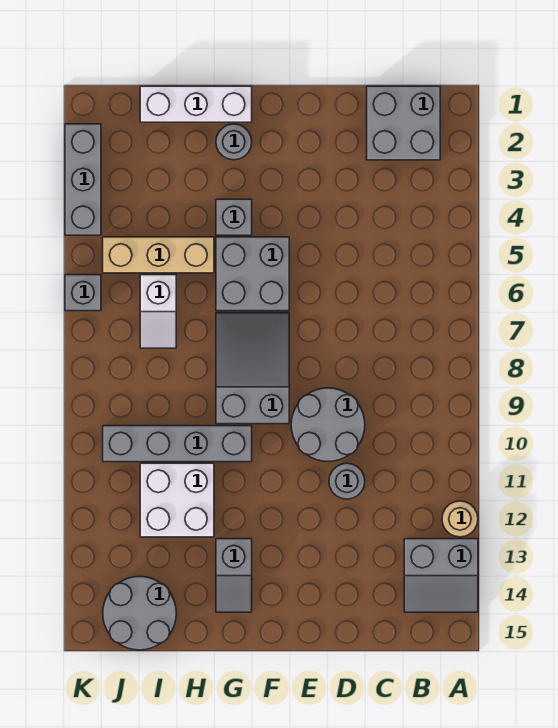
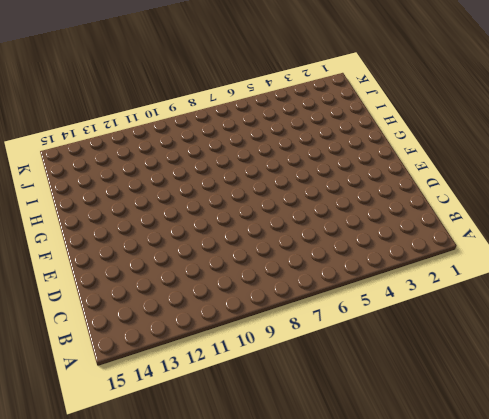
none -> tan round brick A12 level 1
none -> grey slope A13:B14 level 1 top 13
none -> grey brick B1:C2 level 1

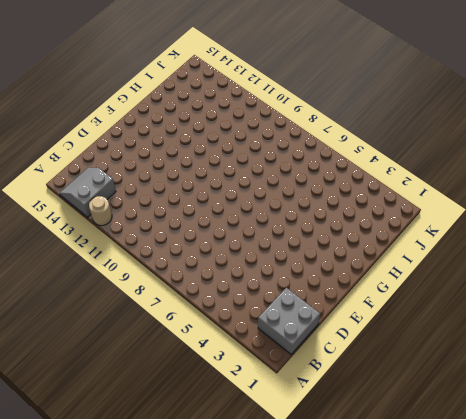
none -> grey round brick D9:E10 level 1
none -> grey round brick D11 level 1
none -> grey brick F5:G6 level 1

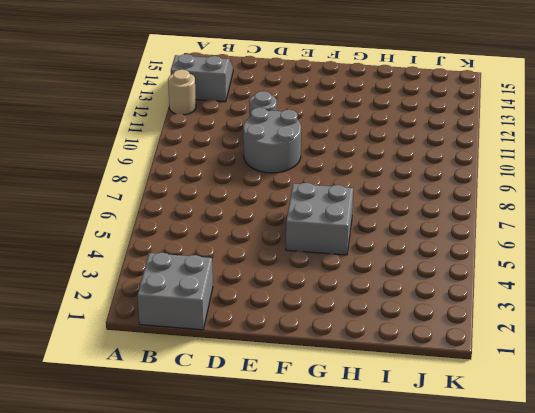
none -> grey slope F7:G9 level 1 top 9
none -> white brick G1:I1 level 1
none -> grey round brick G2 level 1

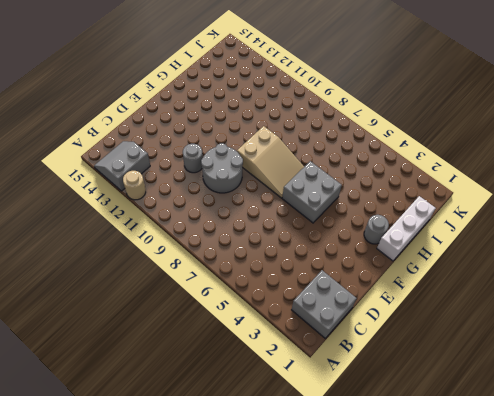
tan slope F7:G9 level 1 top 9 -> grey slope F7:G9 level 1 top 9
none -> grey brick G4 level 1
none -> grey brick G10:J10 level 1
none -> grey slope G13:G14 level 1 top 13

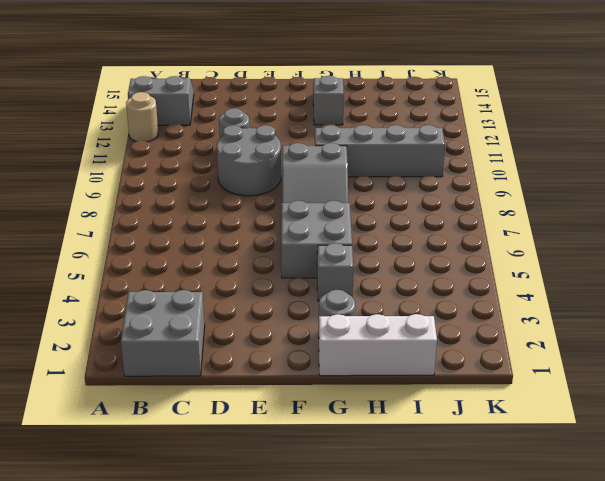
none -> tan brick H5:J5 level 1
none -> white brick H11:I12 level 1
none -> white slope I6:I7 level 1 top 6

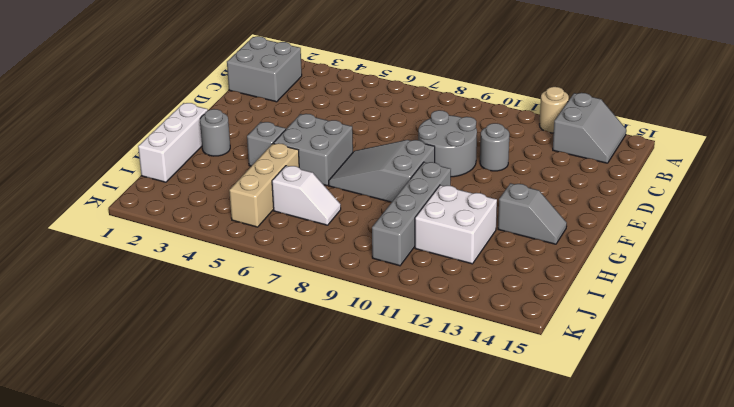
none -> grey round brick I14:J15 level 1
none -> grey brick K2:K4 level 1
none -> grey brick K6 level 1

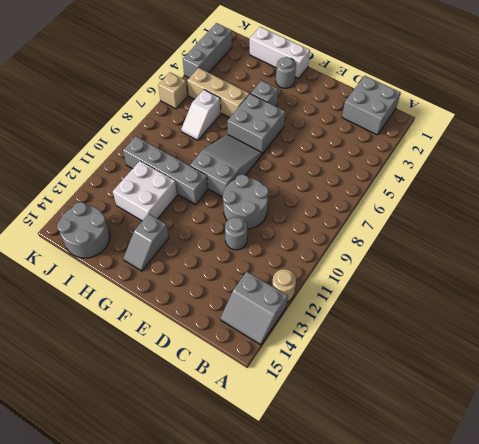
tan brick K6 level 1 -> grey brick K6 level 1

